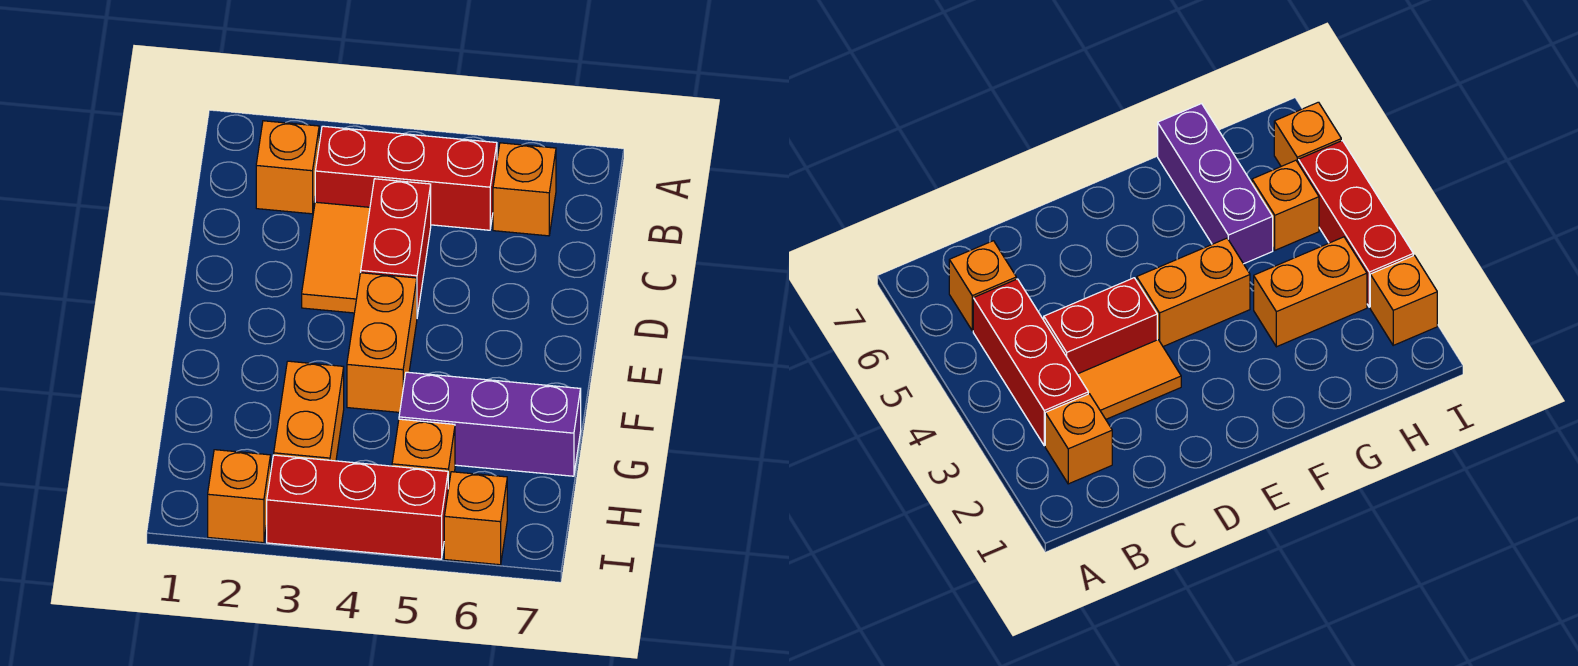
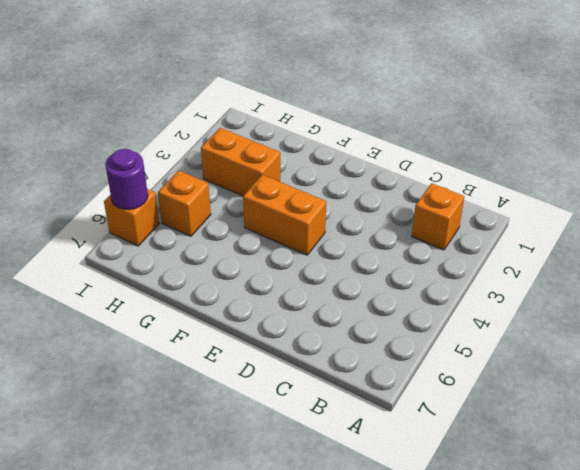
purple round brick I6 level 2 -> none
none -> red brick B3:B5 level 1
none -> orange brick B6 level 1
none -> orange tile C3:D3 level 1

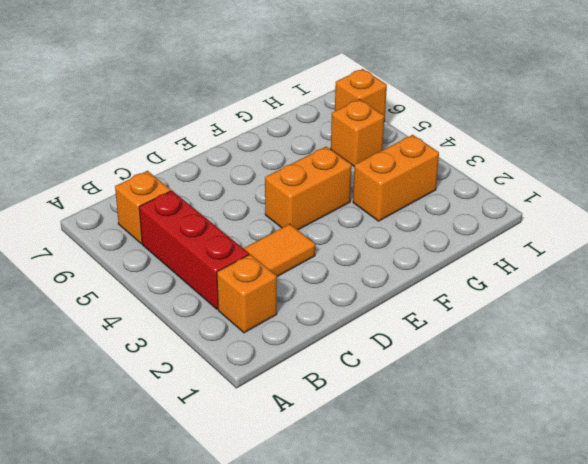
none -> red brick C4:D4 level 1
none -> purple brick G5:G7 level 1
none -> orange brick I2 level 1

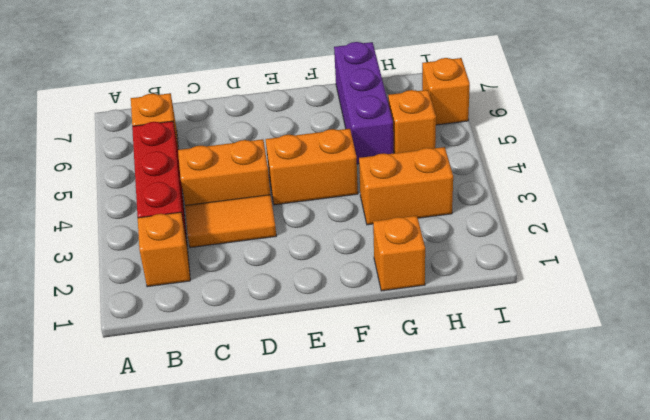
orange brick C4:D4 level 1 -> red brick C4:D4 level 1
orange brick G1 level 1 -> orange brick I2 level 1
none -> red brick I3:I5 level 1

